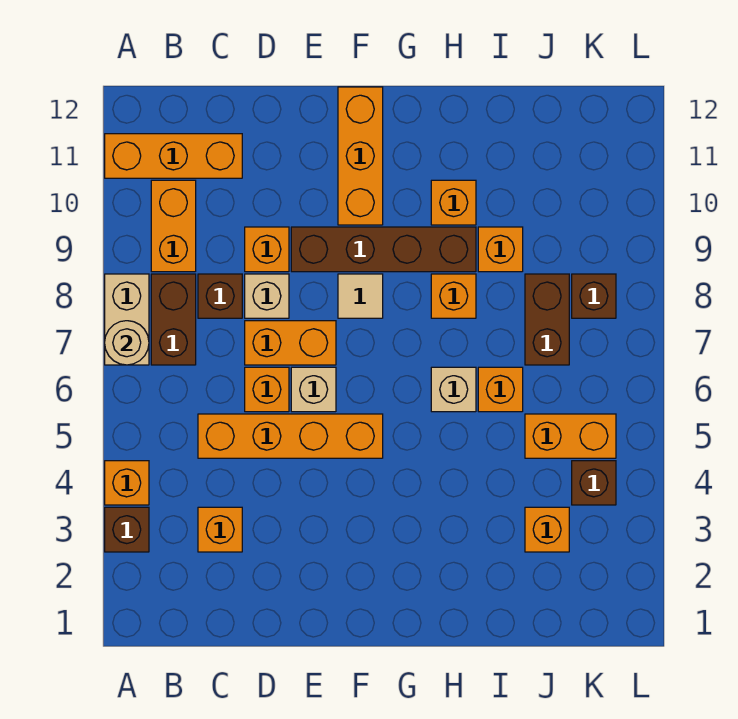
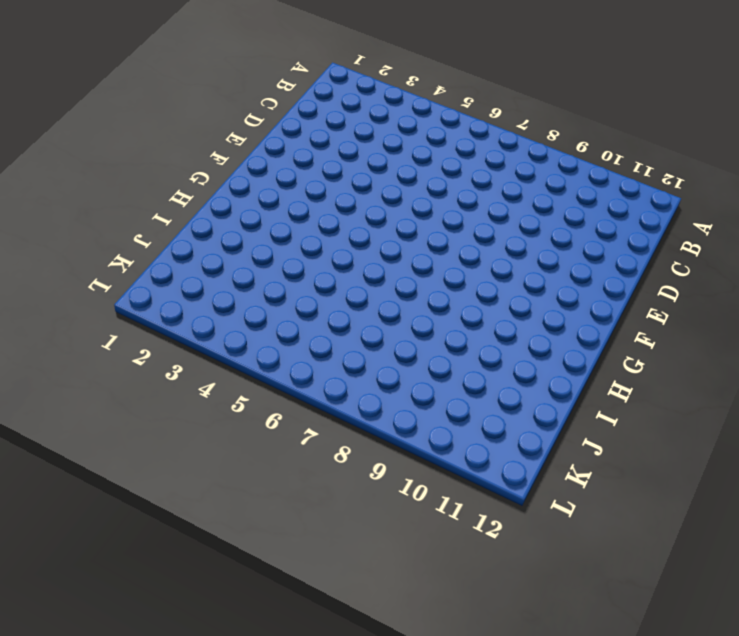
none -> brown brick A3 level 1
none -> orange brick A4 level 1
none -> tan brick A7:A8 level 1

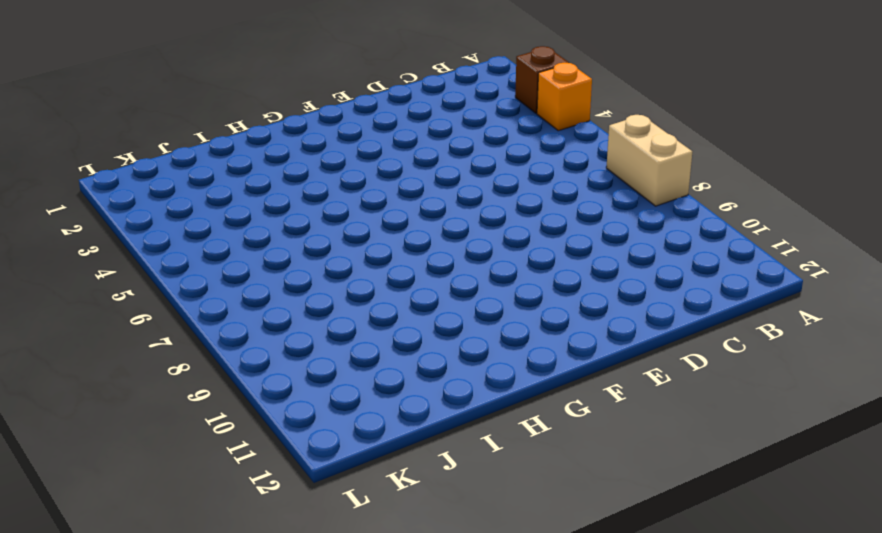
none -> orange brick A11:C11 level 1
none -> brown brick B7:B8 level 1
none -> orange brick B9:B10 level 1

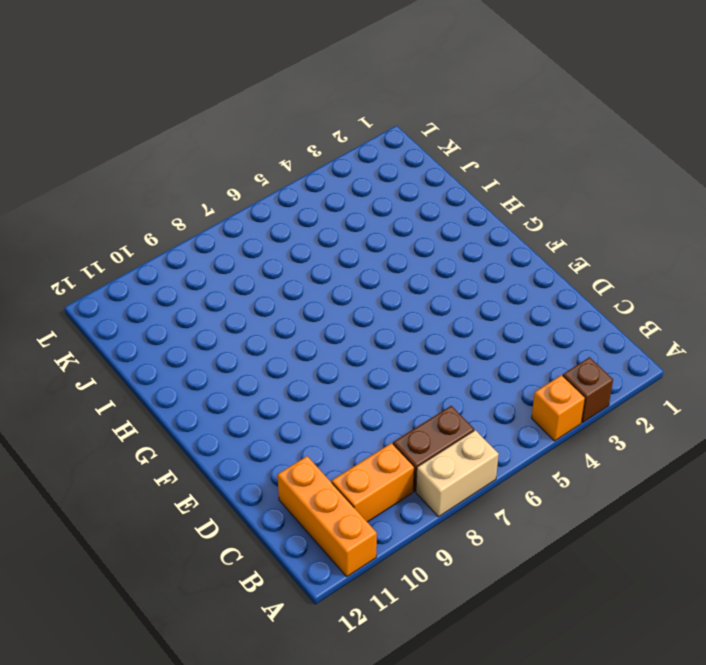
none -> orange brick C3 level 1
none -> orange brick C5:F5 level 1
none -> brown brick C8 level 1

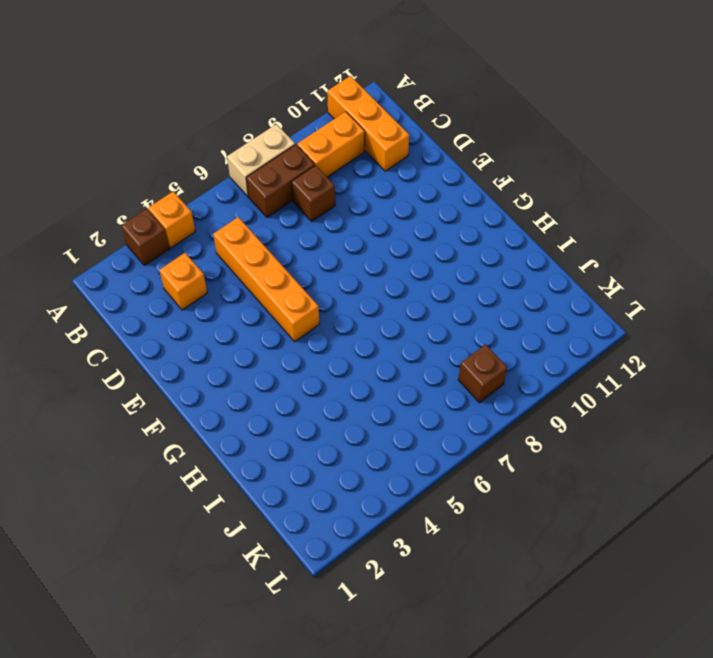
none -> orange brick D6 level 1
none -> orange brick D7:E7 level 1
none -> tan brick D8 level 1

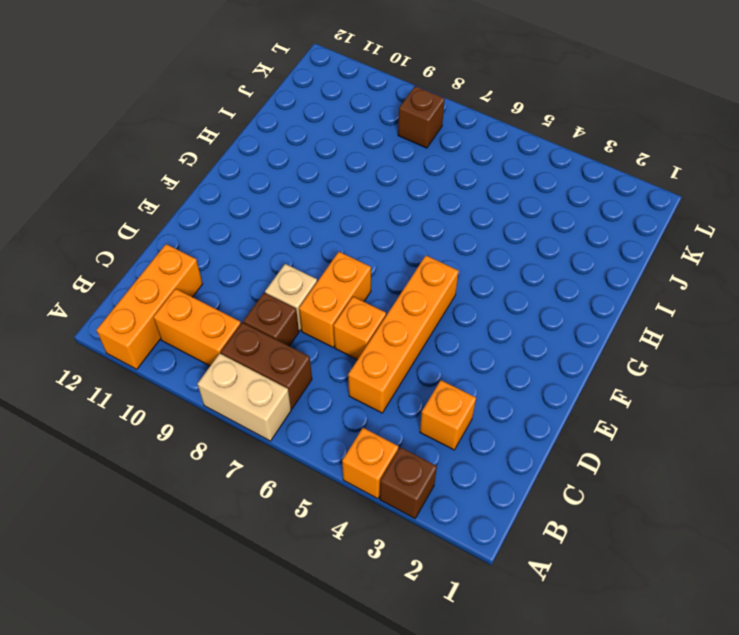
none -> orange brick D9 level 1
none -> tan brick E6 level 1
none -> brown brick E9:H9 level 1

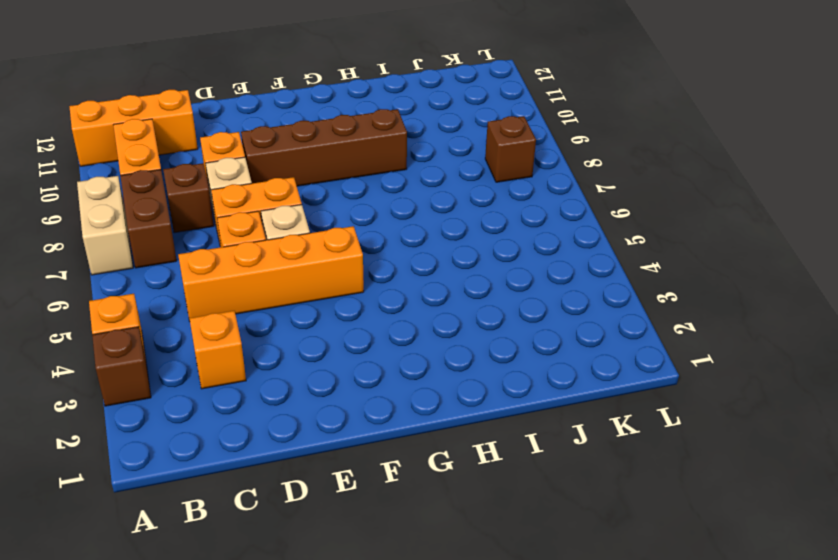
none -> tan tile F8 level 1
none -> orange brick F10:F12 level 1
none -> tan brick H6 level 1

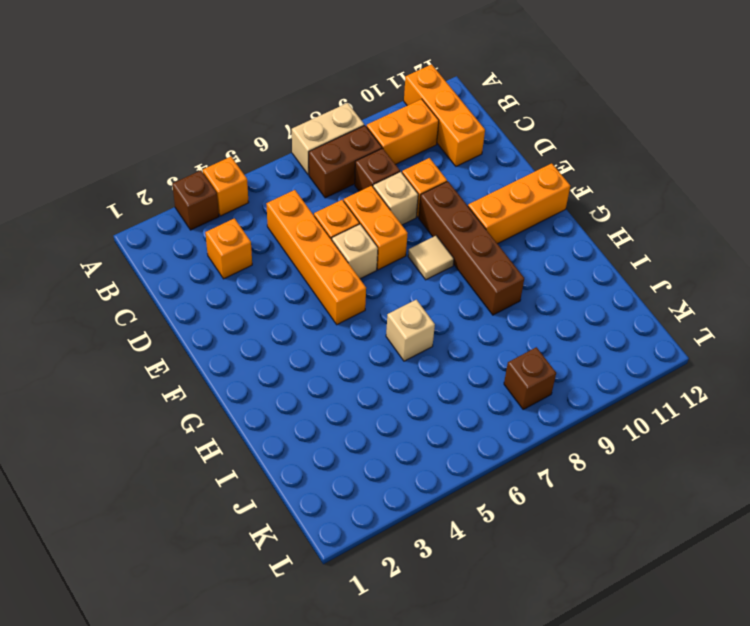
none -> orange brick H8 level 1
none -> orange brick H10 level 1
none -> orange brick I6 level 1

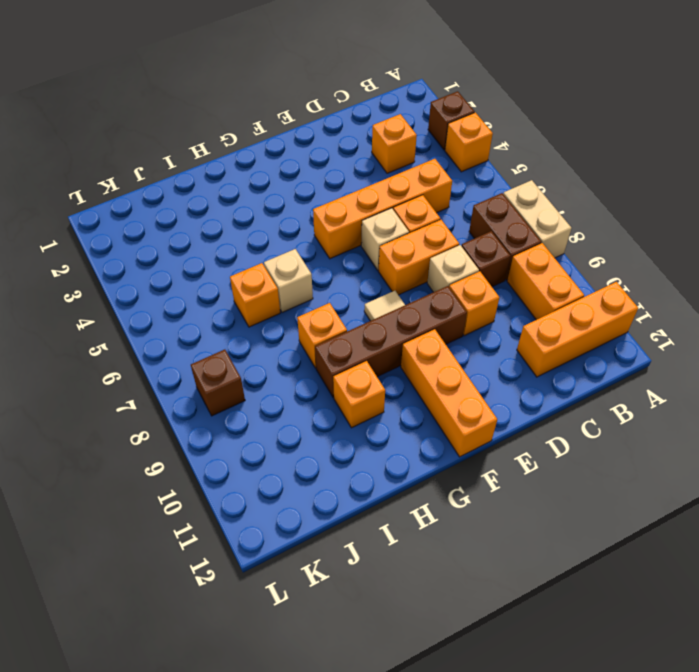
none -> orange brick I9 level 1
none -> orange brick J3 level 1
none -> orange brick J5:K5 level 1

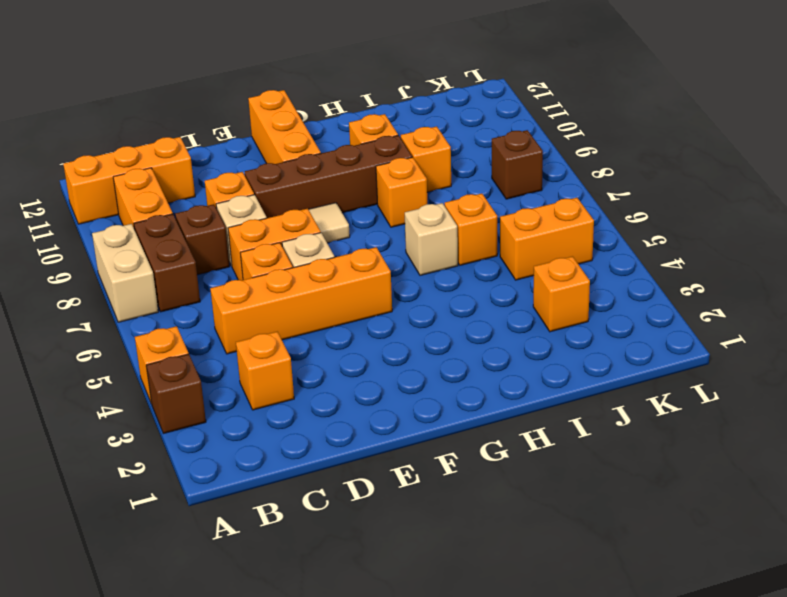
none -> brown brick J7:J8 level 1
none -> brown brick K4 level 1
none -> tan round brick A7 level 2

